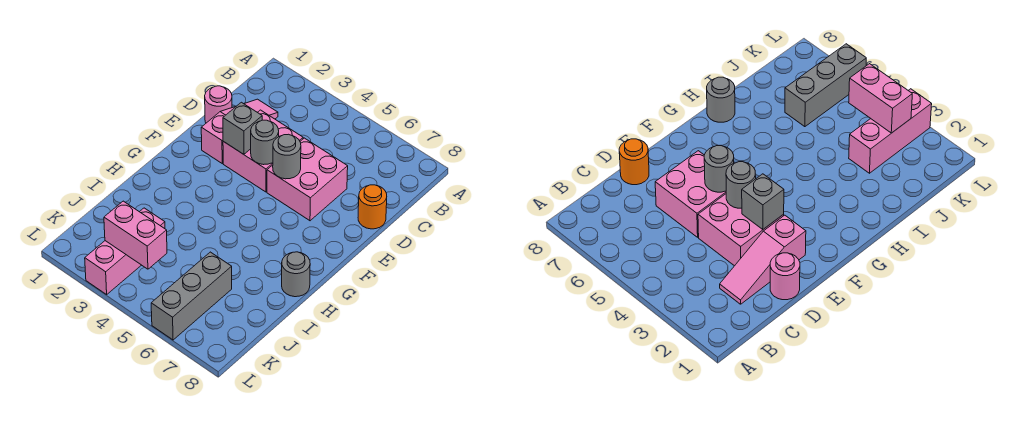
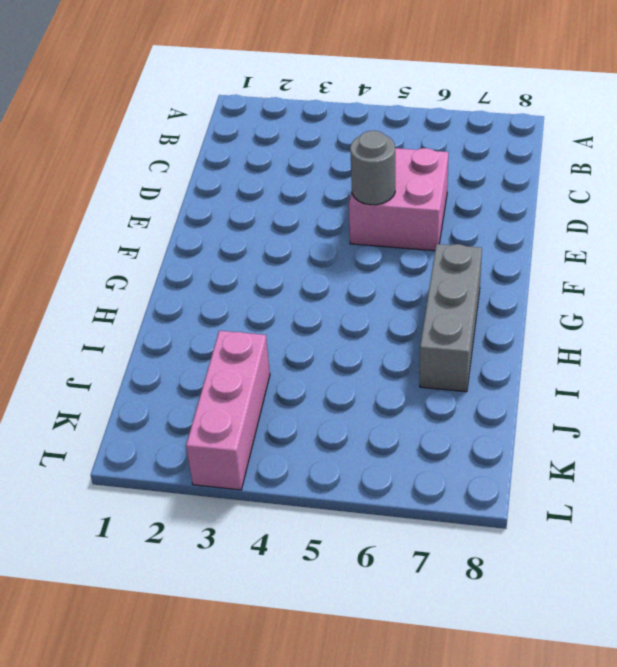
grey brick G7:I7 level 1 -> grey brick J6:L6 level 1
none -> pink slope C2:E2 level 1 top E
none -> pink round brick D1 level 1
none -> pink brick D3:E4 level 1

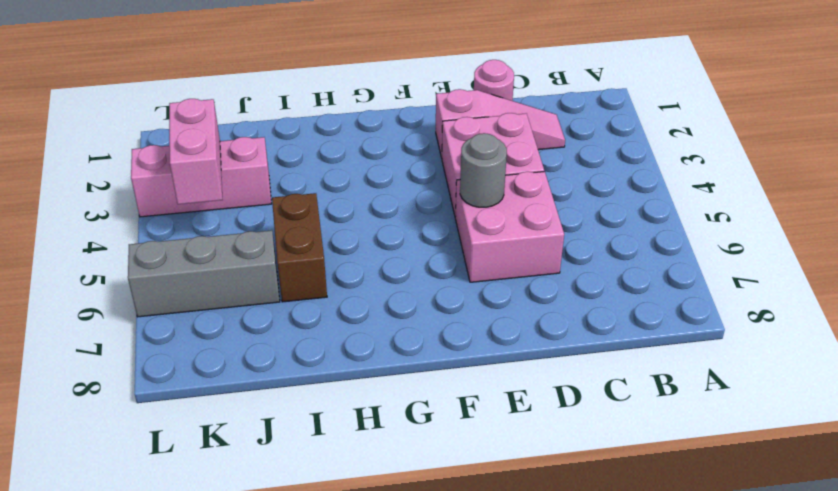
brown brick I5:I6 level 1 -> none
none -> orange round brick D8 level 1
none -> grey round brick H8 level 1
none -> grey brick E3 level 2

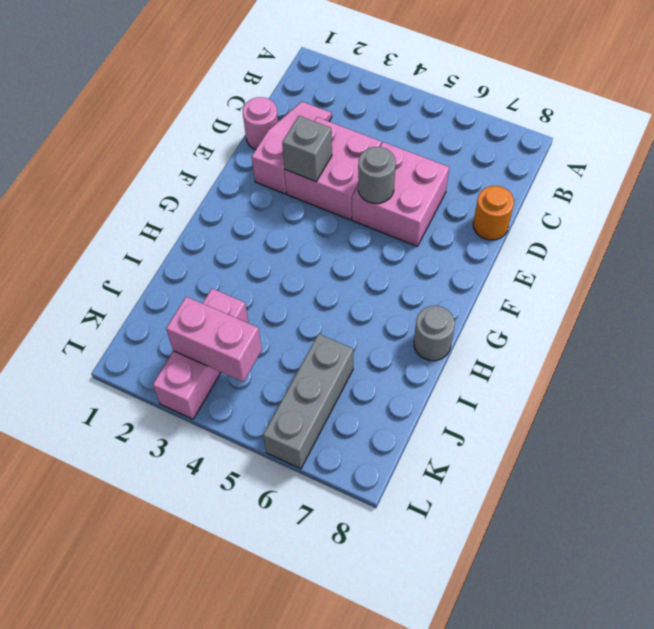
none -> grey round brick E4 level 2

